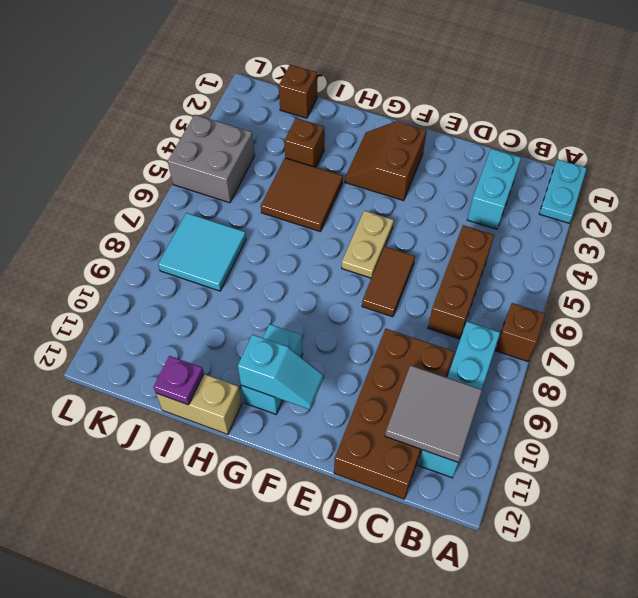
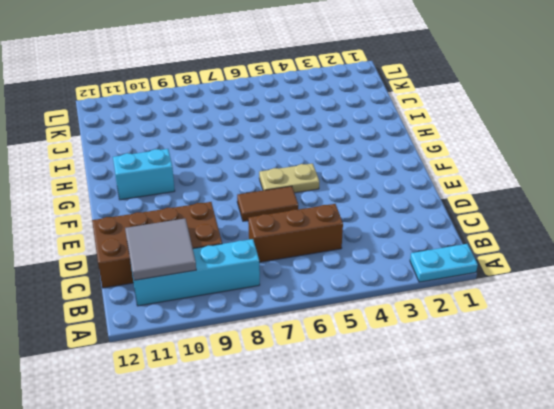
none -> brown brick A7 level 1
none -> cyan brick C2:C3 level 1
none -> brown slope F2:G3 level 1 top F

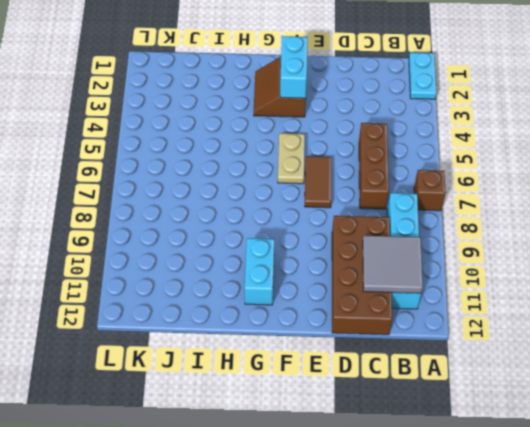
cyan brick F2:F3 level 2 -> cyan brick C2:C3 level 1
none -> brown tile H4:I5 level 1
none -> tan brick H12:I12 level 1
none -> brown brick I3 level 1

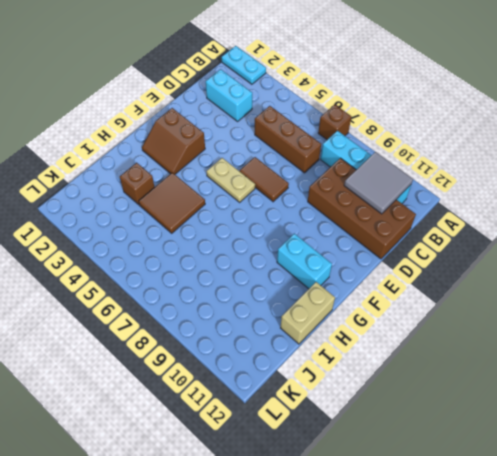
none -> brown brick J1 level 1
none -> cyan tile J7:K8 level 1
none -> grey brick K4:L5 level 1

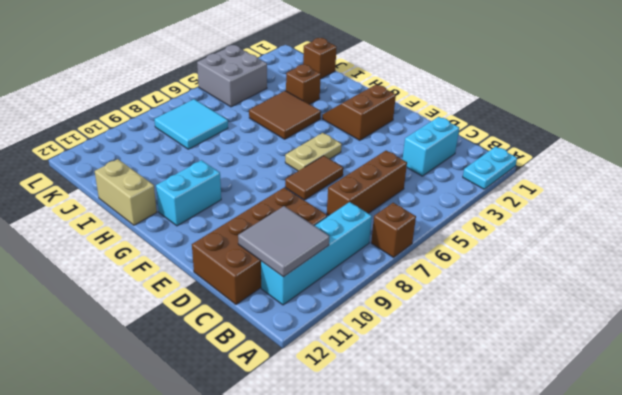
none -> cyan slope F11:G11 level 2 top G
none -> purple plate I12 level 2

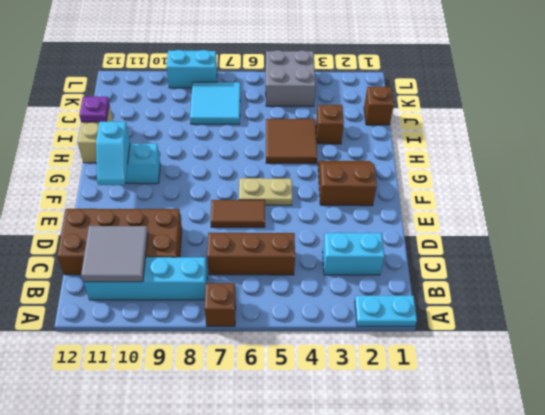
cyan brick L8:L9 level 1 -> none

